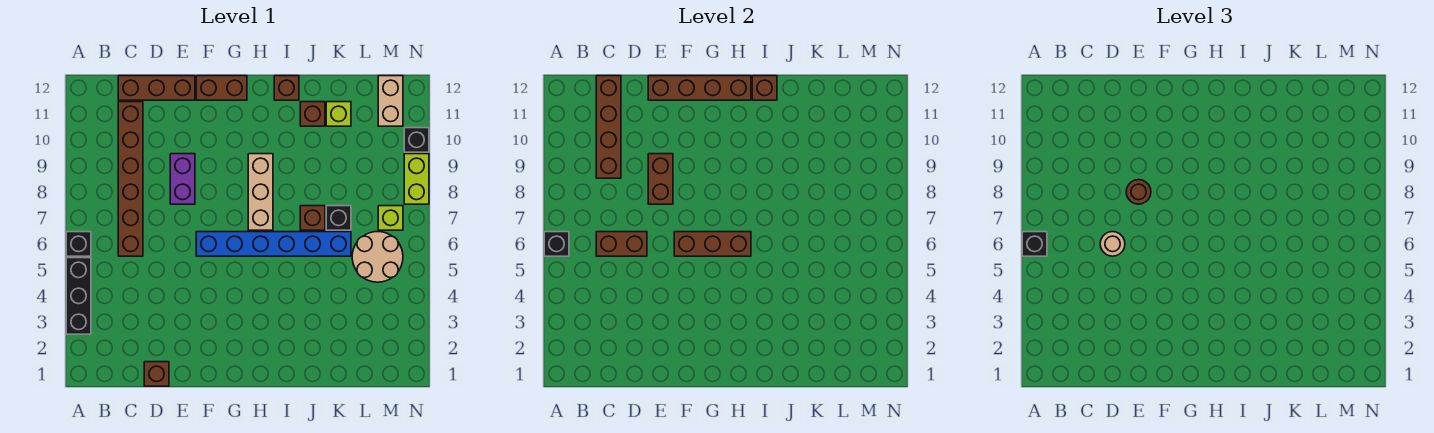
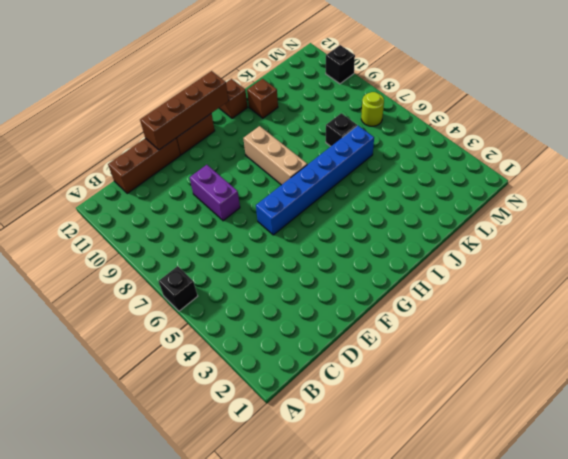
lime round brick M7 level 1 -> lime brick M7 level 1
none -> black brick A3:A5 level 1
none -> brown brick C6:C11 level 1
none -> brown brick D1 level 1

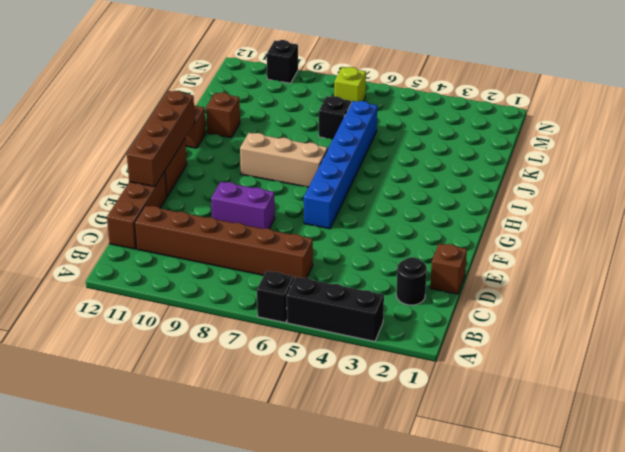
black round brick C2 level 1 -> none
none -> brown brick J7 level 1
none -> lime brick K11 level 1
none -> tan round brick L5:M6 level 1

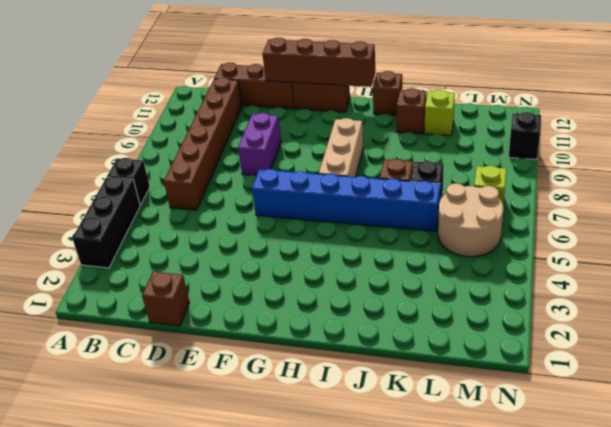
none -> tan brick M11:M12 level 1
none -> lime brick N8:N9 level 1
none -> black brick A6 level 2

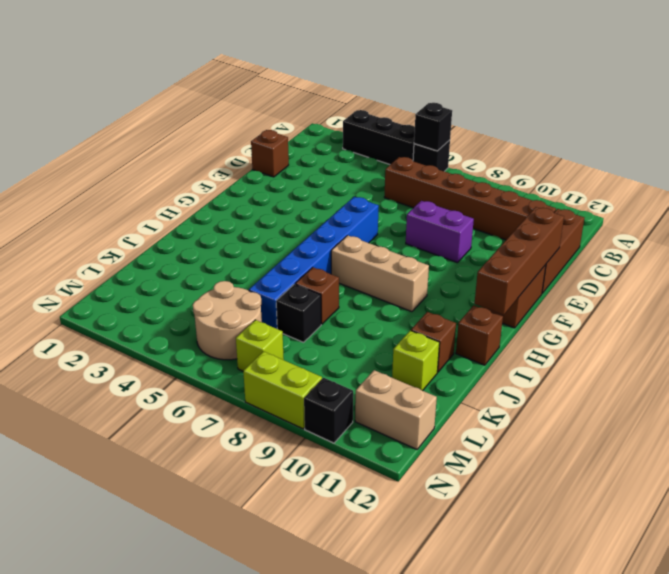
none -> brown brick C6:D6 level 2
none -> brown brick C9:C12 level 2
none -> brown brick E8:E9 level 2

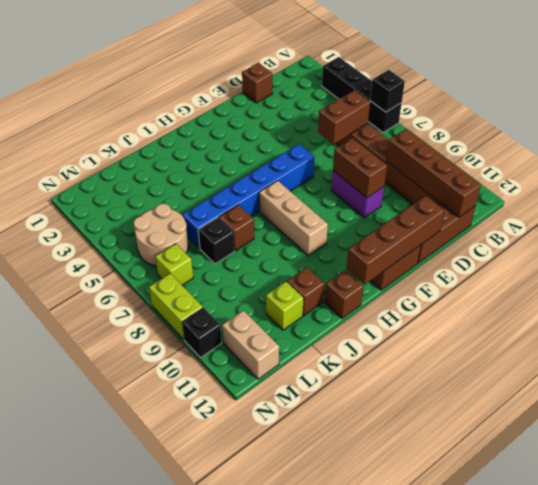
none -> brown brick F6:H6 level 2
none -> brown brick I12 level 2
none -> black brick A6 level 3

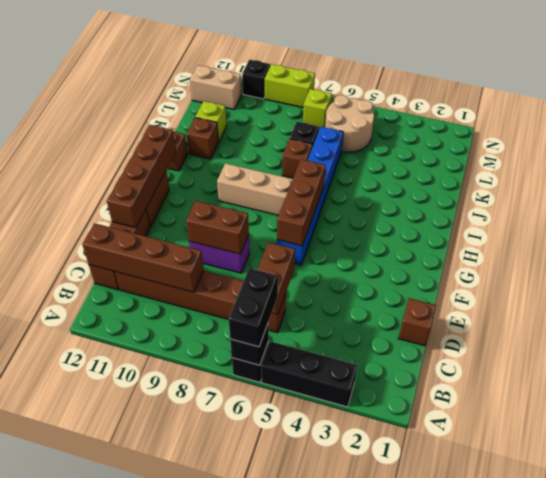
black brick A6:B6 level 3 -> black brick A6 level 3
none -> brown brick I12 level 2
none -> tan round brick D6 level 3
none -> brown round brick E8 level 3

